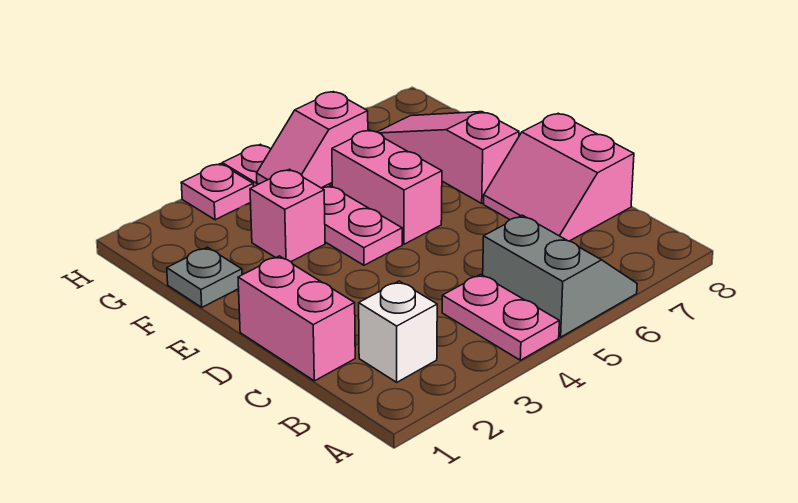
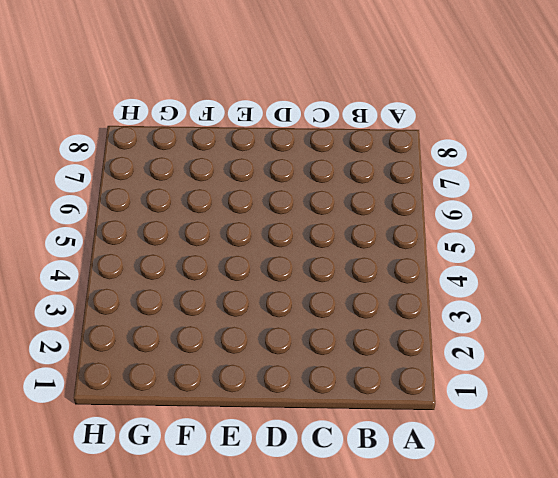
none -> pink plate A4:B4 level 1
none -> grey slope A5:B6 level 1 top 5
none -> white brick B2 level 1

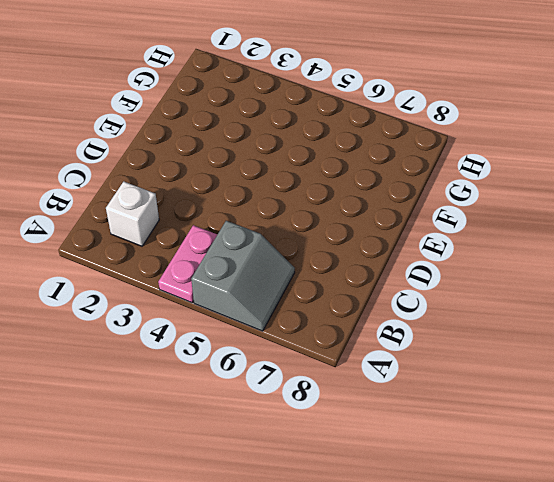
none -> pink brick C1:D1 level 1
none -> pink slope C7:D8 level 1 top 8
none -> pink plate E4:H4 level 1

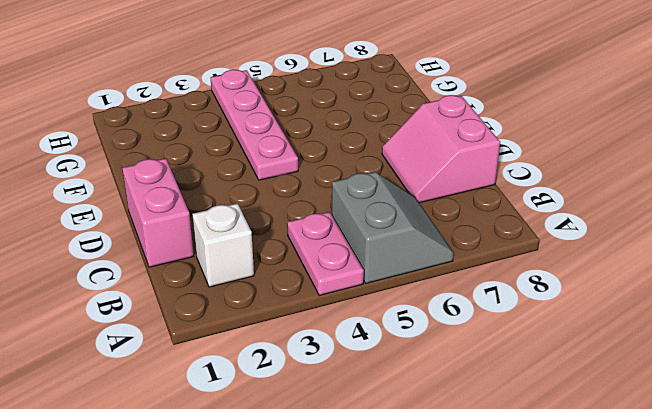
none -> pink brick E5:F5 level 1
none -> pink slope E7:G7 level 1 top E
none -> grey plate F1 level 1

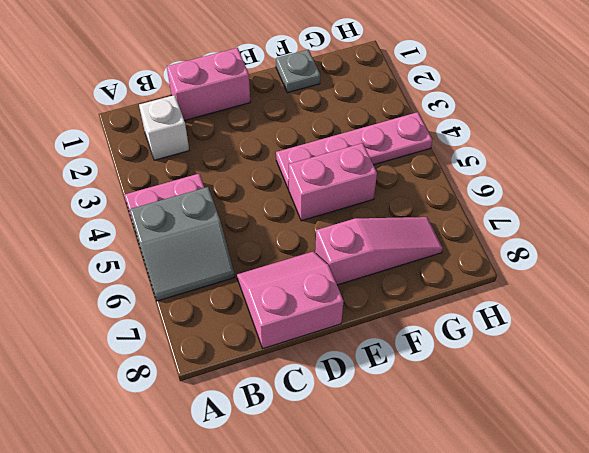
none -> pink brick F3 level 1
none -> pink plate H3 level 1
none -> pink slope G4:G5 level 2 top 5

